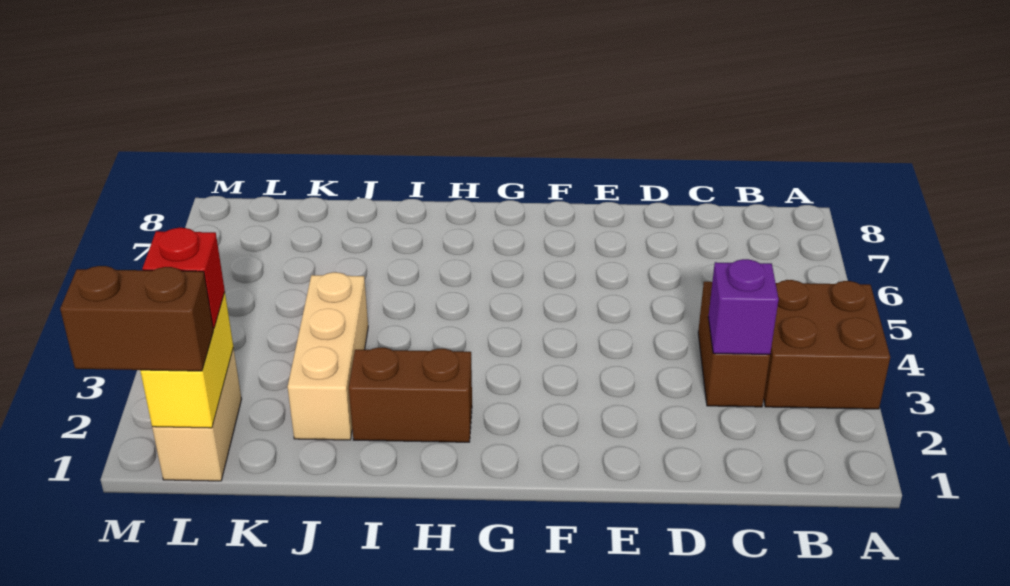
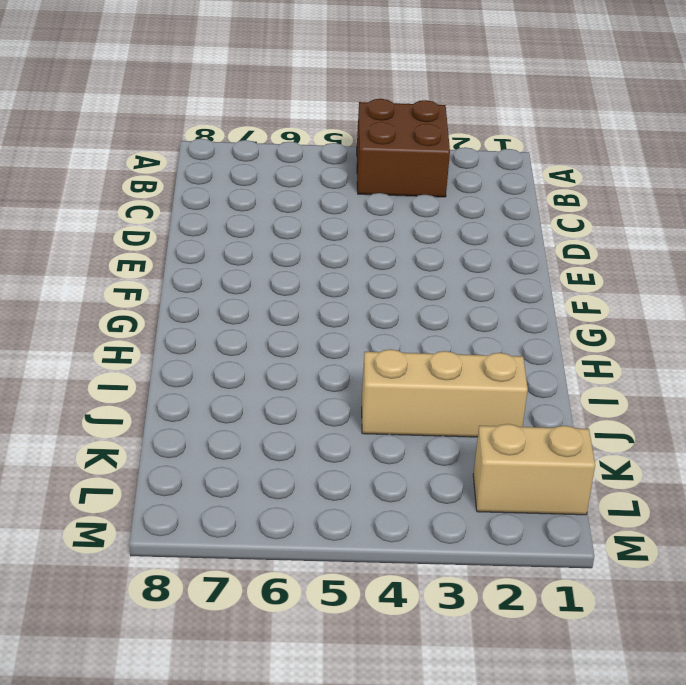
none -> brown brick C3:C4 level 1
none -> brown brick H2:I2 level 1

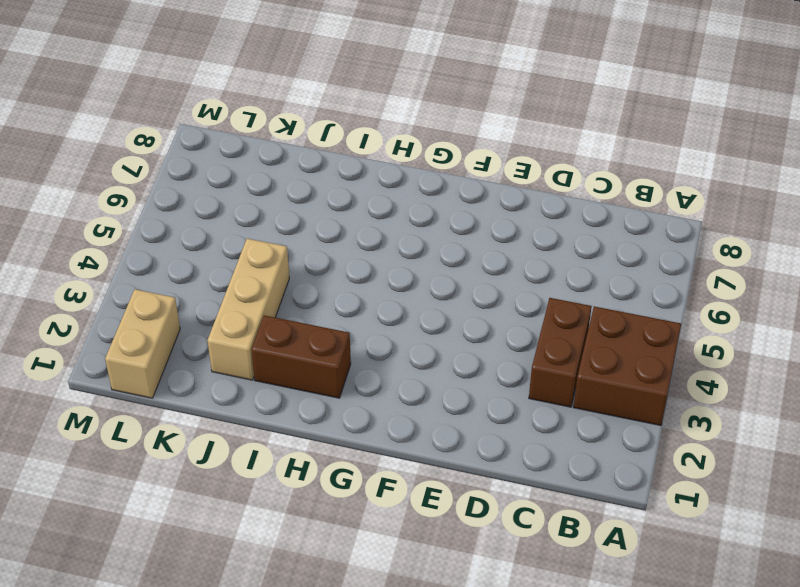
none -> purple brick C3 level 2
none -> yellow brick L1:L2 level 2

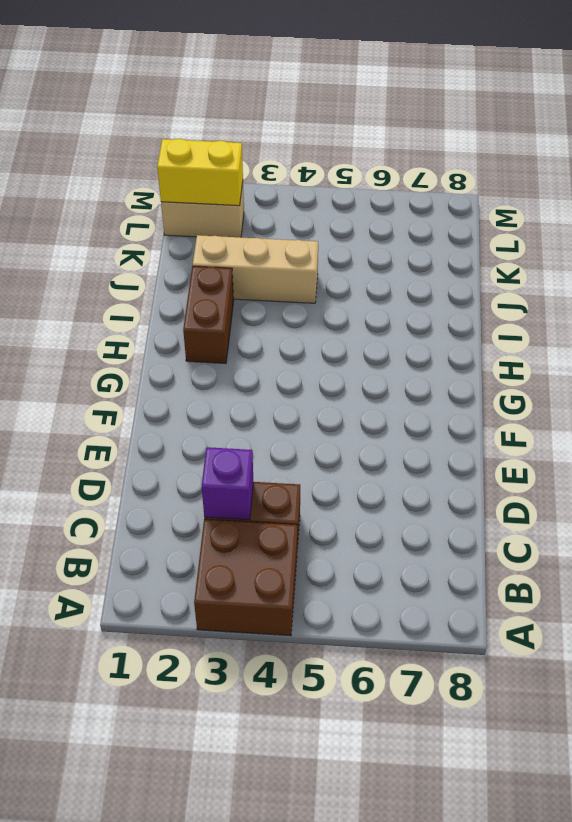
none -> brown brick L1:M1 level 3
none -> red brick L2 level 3

